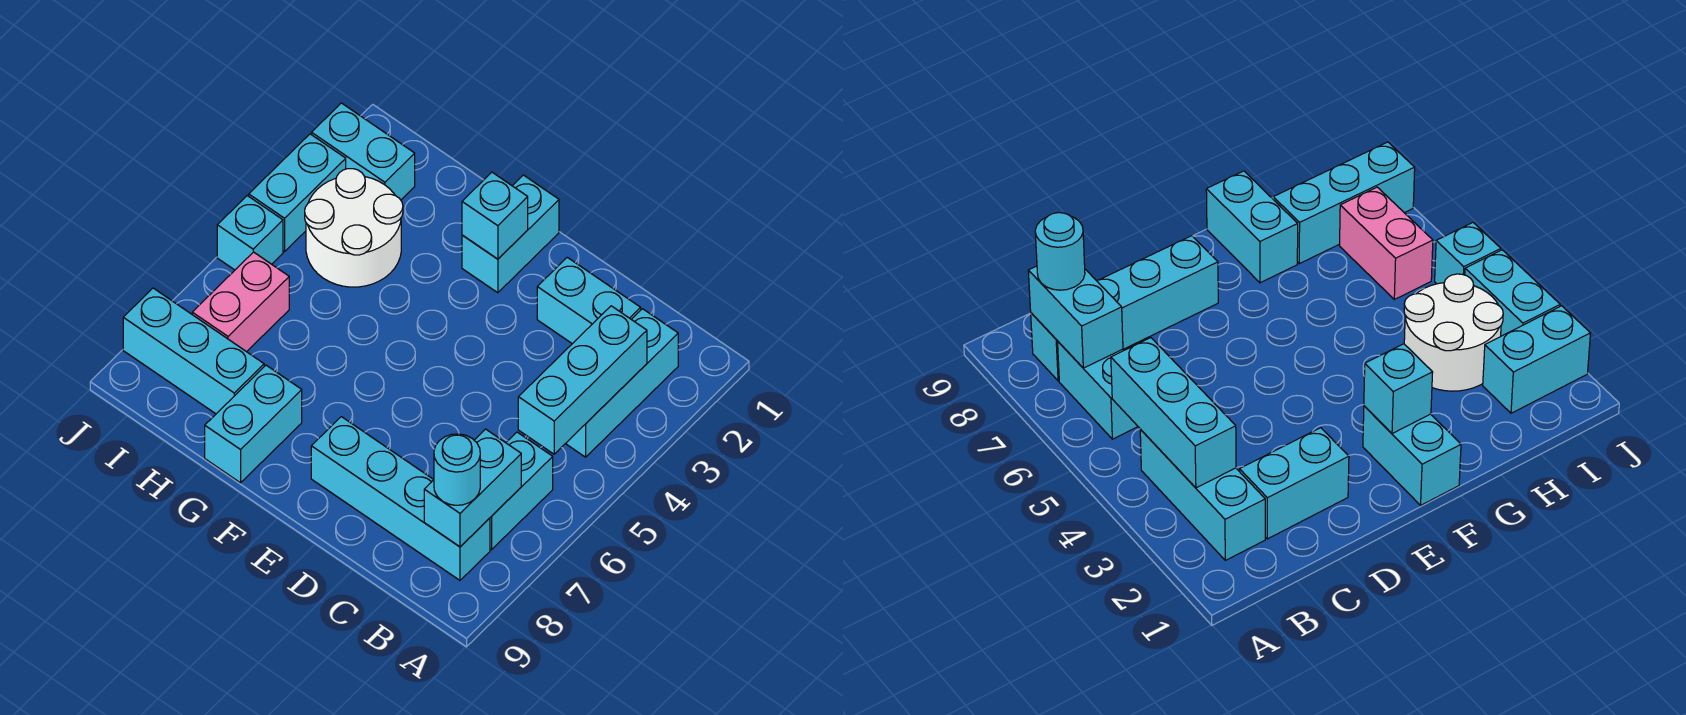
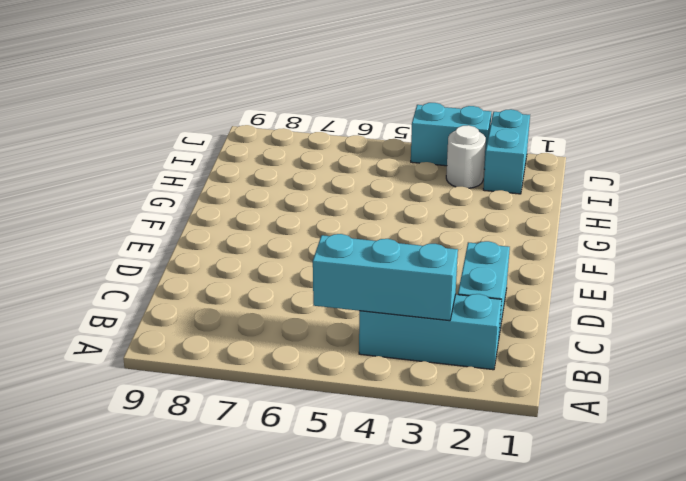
white round brick I3 level 1 -> white round brick H3:I4 level 1
none -> cyan brick B6:B7 level 1
none -> cyan brick B8:E8 level 1
none -> cyan brick F1:F2 level 1

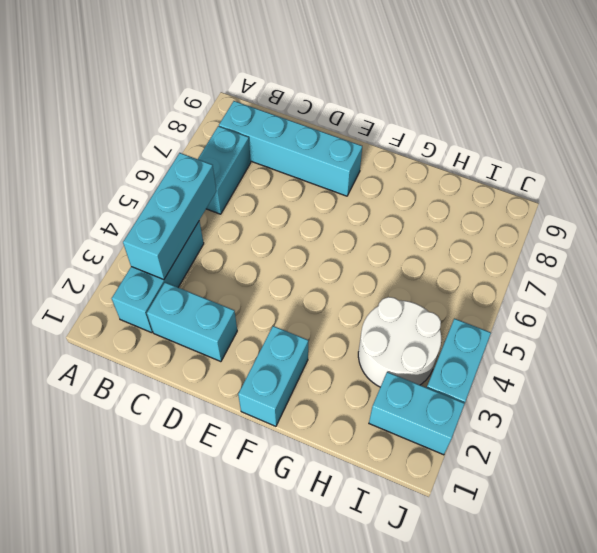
none -> cyan brick G8:G9 level 1
none -> cyan brick H8:J8 level 1
none -> pink brick I6:I7 level 1

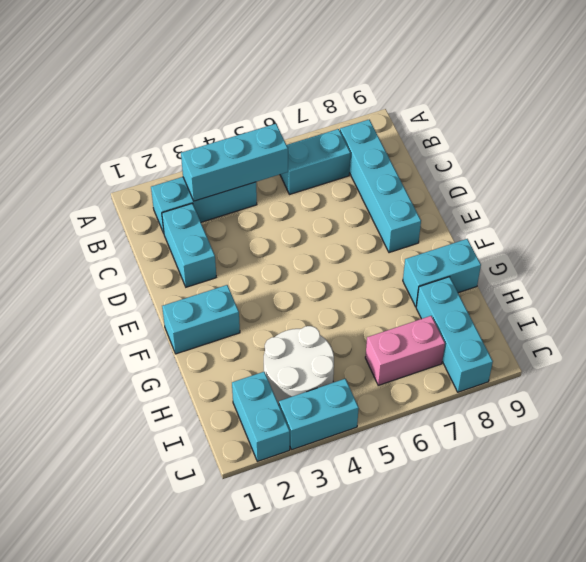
none -> cyan brick J5 level 1
none -> cyan brick B7:B8 level 2
none -> cyan brick F2 level 2

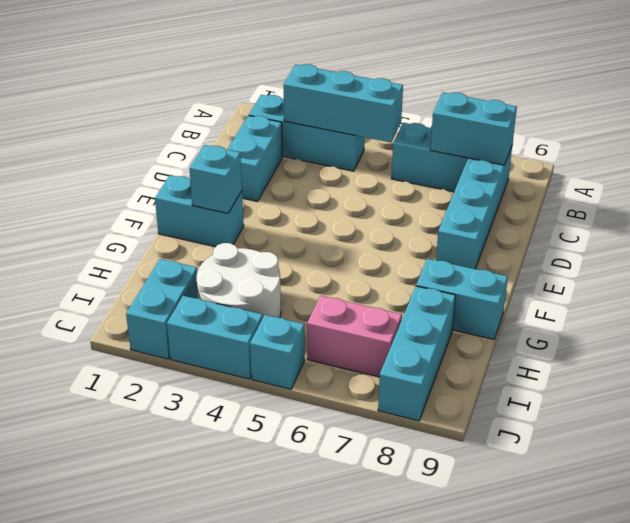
none -> cyan round brick B8 level 3

